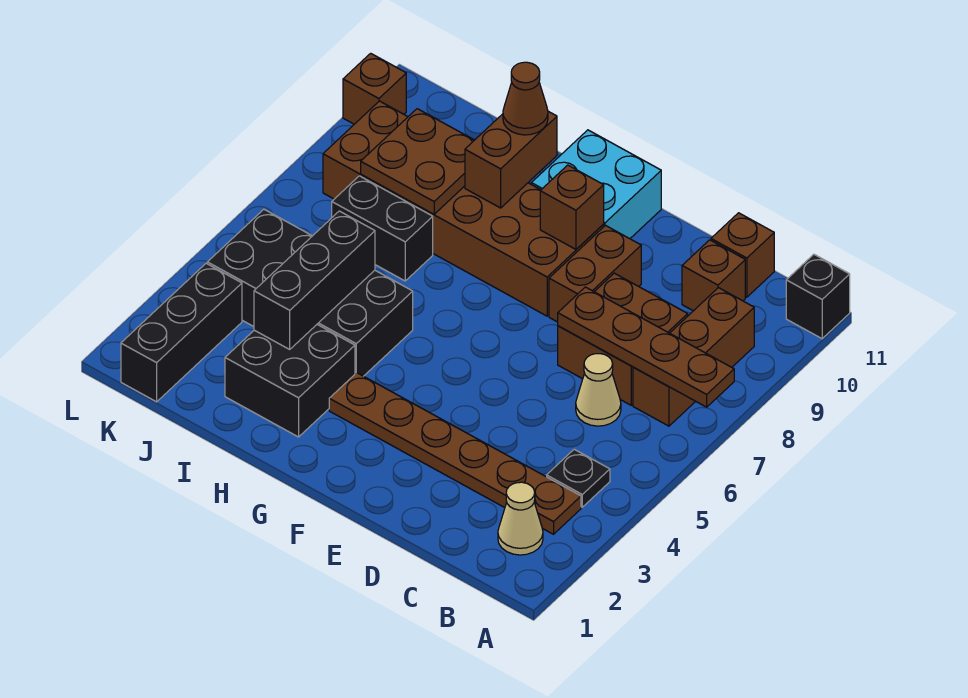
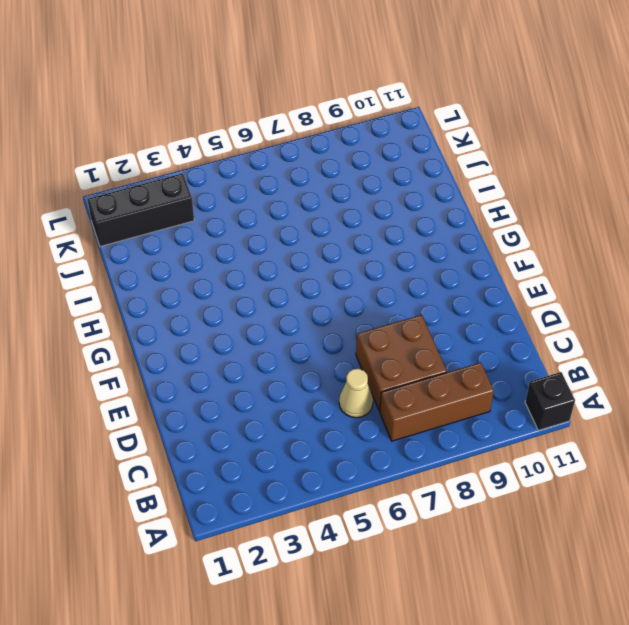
none -> tan cone B2 level 1
none -> brown plate B3:G3 level 1
none -> black plate B4 level 1

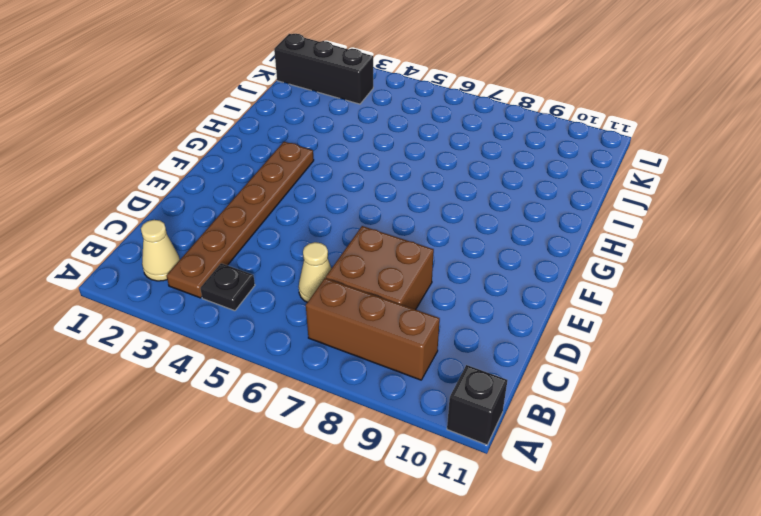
none -> brown brick C10 level 1
none -> brown brick C11 level 1
none -> brown brick E8:E9 level 1

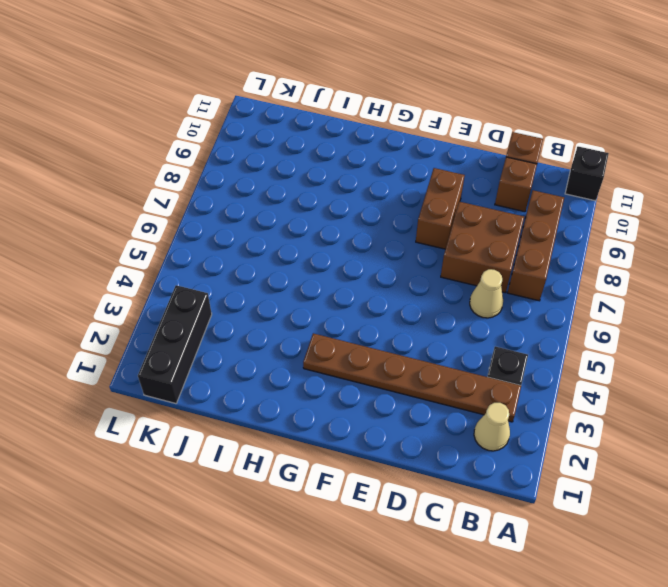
none -> brown brick F8:K9 level 1
none -> cyan brick F10:G11 level 1
none -> black brick H2:I3 level 1

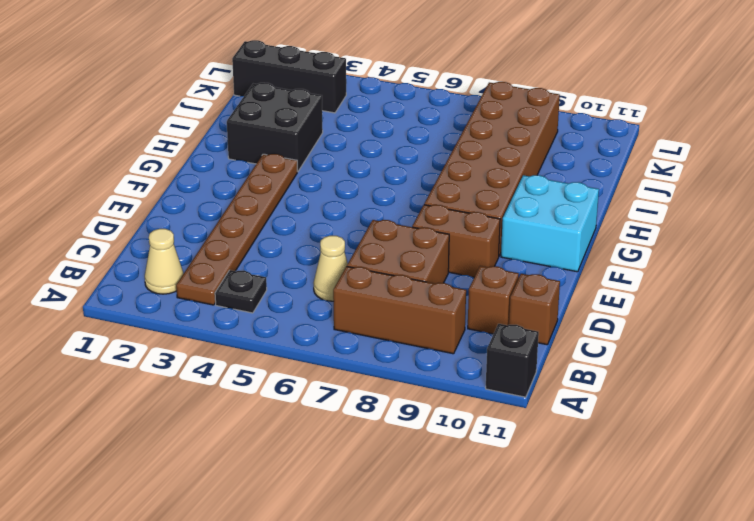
none -> black brick H4:K5 level 1
none -> black brick I7:J7 level 1
none -> brown brick L10 level 1

